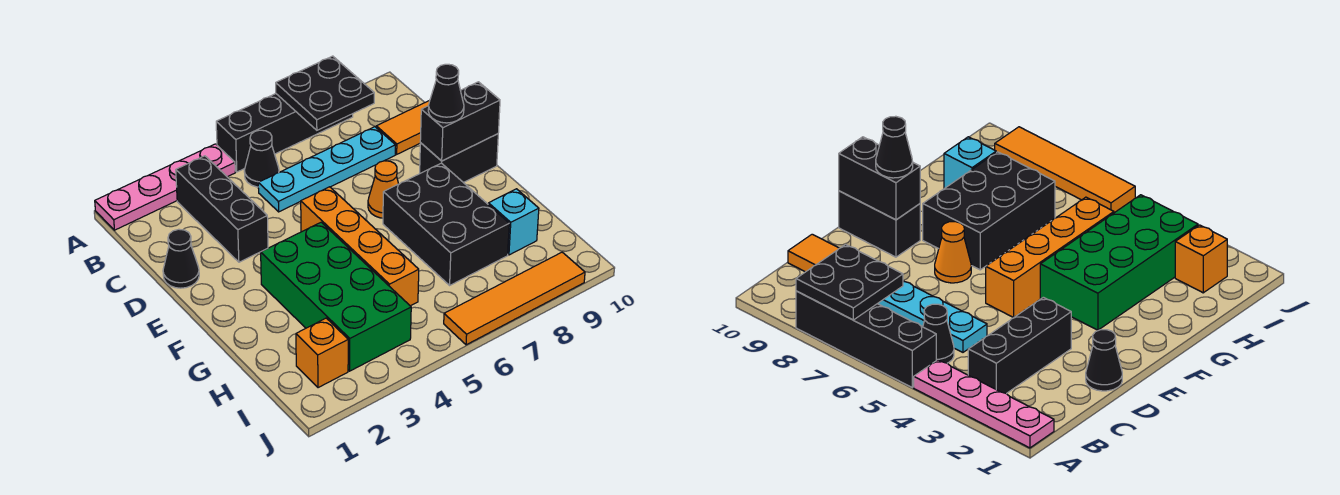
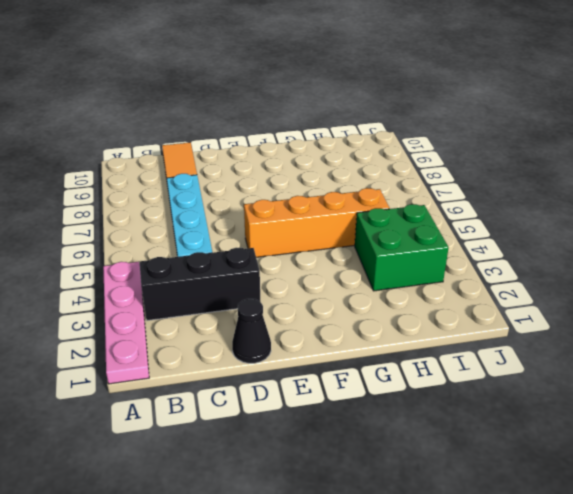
green brick H3:I4 level 1 -> green brick F3:I4 level 1
none -> black brick A5:A8 level 1
none -> black cone B5 level 1
none -> orange cone E7 level 1

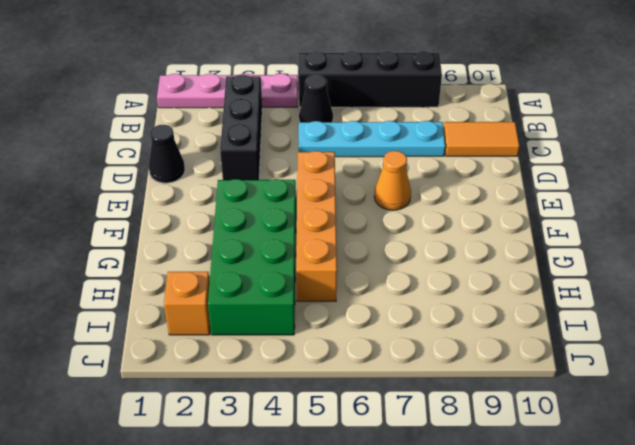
none -> black brick E9:E10 level 1
none -> black brick F7:H8 level 1
none -> cyan brick H9 level 1

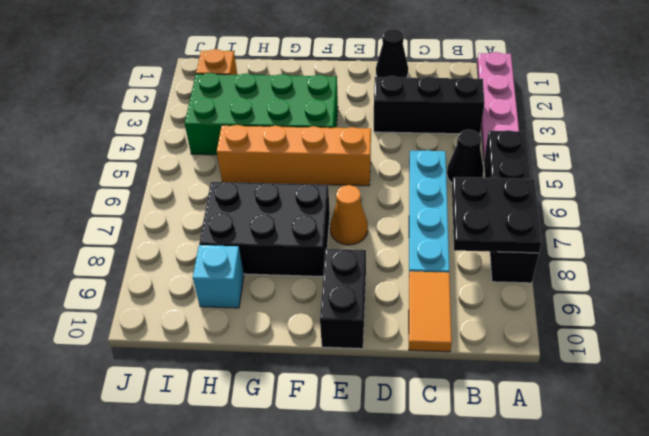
none -> orange tile J6:J9 level 1
none -> black brick E9:E10 level 2
none -> black cone E9 level 3

